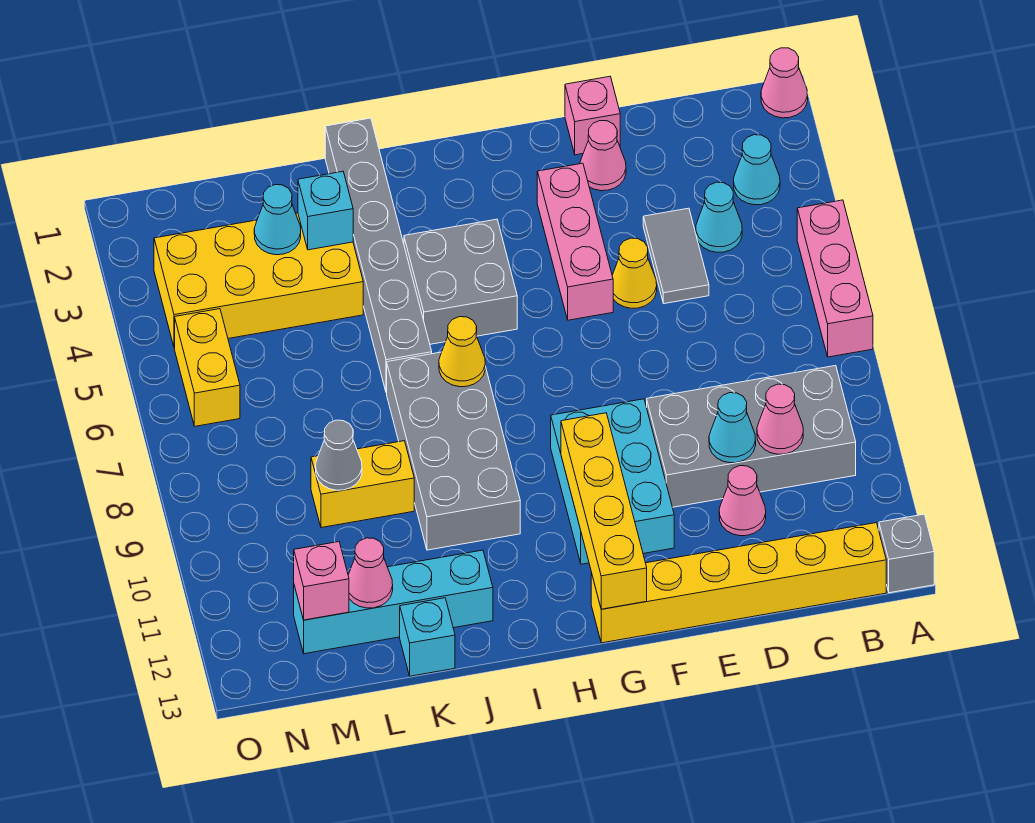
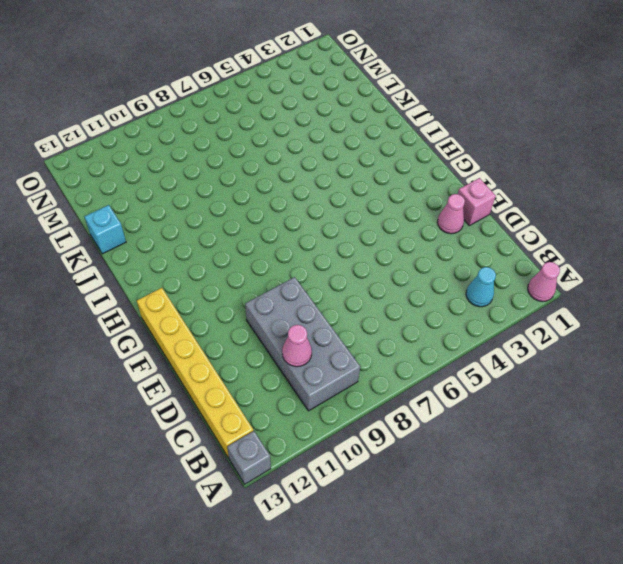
none -> pink brick A5:A7 level 1
none -> cyan cone C4 level 1
none -> grey tile D4:D5 level 1
none -> pink cone D11 level 1

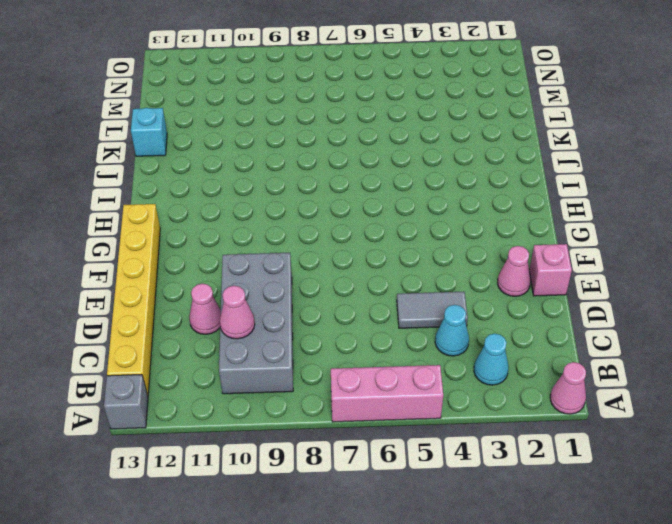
none -> yellow cone E5 level 1
none -> pink brick F3:F5 level 1
none -> cyan brick F9:G11 level 1
none -> grey brick H4:I5 level 1

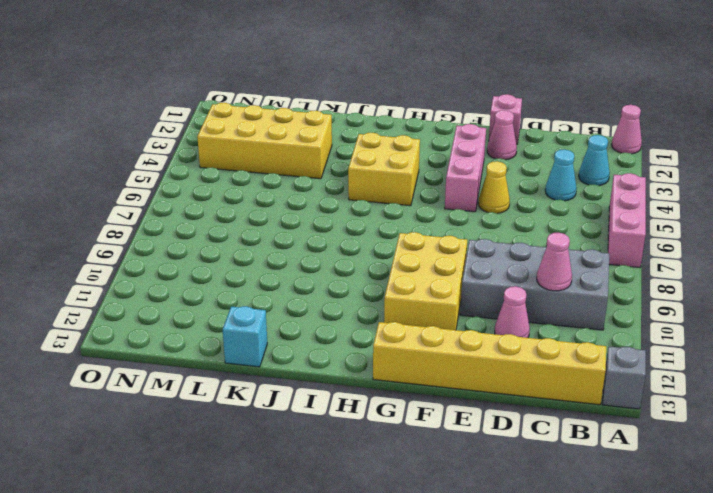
yellow brick F9:G11 level 1 -> cyan brick F9:G11 level 1
yellow brick H4:I5 level 1 -> grey brick H4:I5 level 1
none -> grey tile D4:D5 level 1
none -> grey brick I7:J10 level 1
none -> grey brick J1:J6 level 1
none -> cyan brick J12:M12 level 1

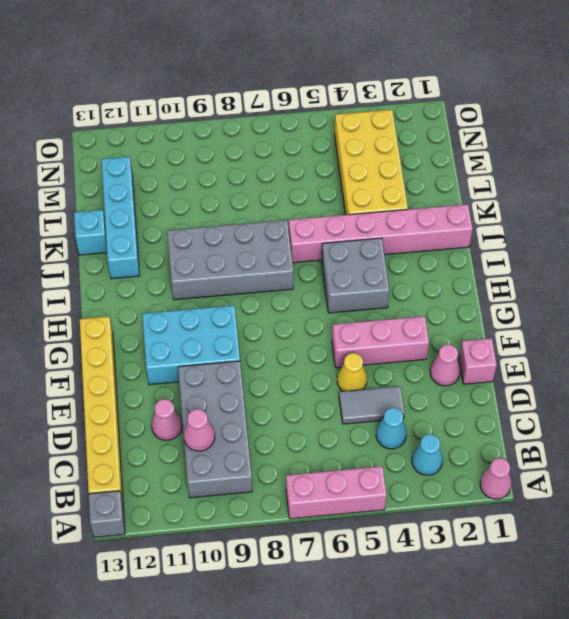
pink brick J1:J6 level 1 -> grey brick J1:J6 level 1
none -> yellow brick K9:L9 level 1
none -> yellow brick N5:N6 level 1
none -> cyan cone D10 level 2
none -> yellow brick G10:G13 level 2

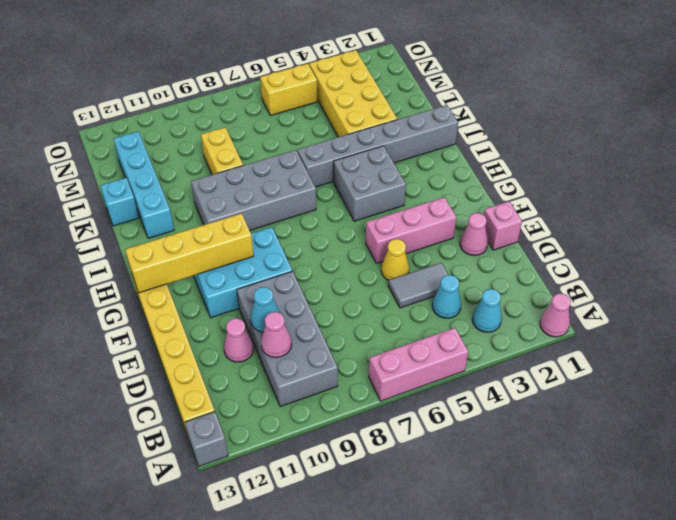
none -> yellow cone I7 level 2
none -> cyan brick K3 level 2
none -> cyan cone L3 level 2
none -> grey cone L9 level 2

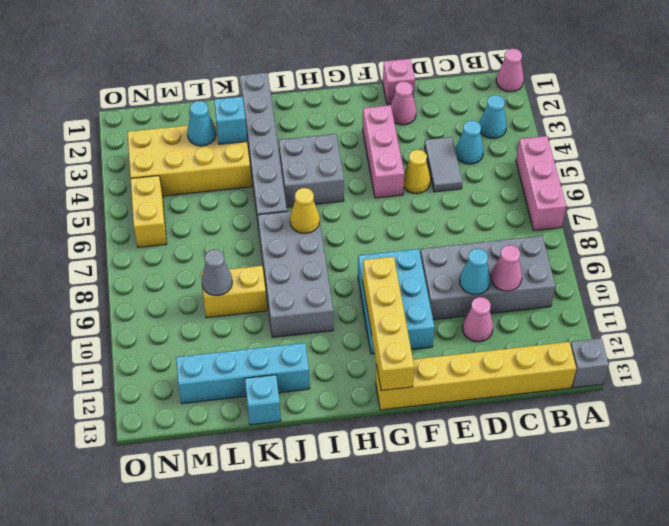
none -> pink cone L12 level 2
none -> pink brick M12 level 2

